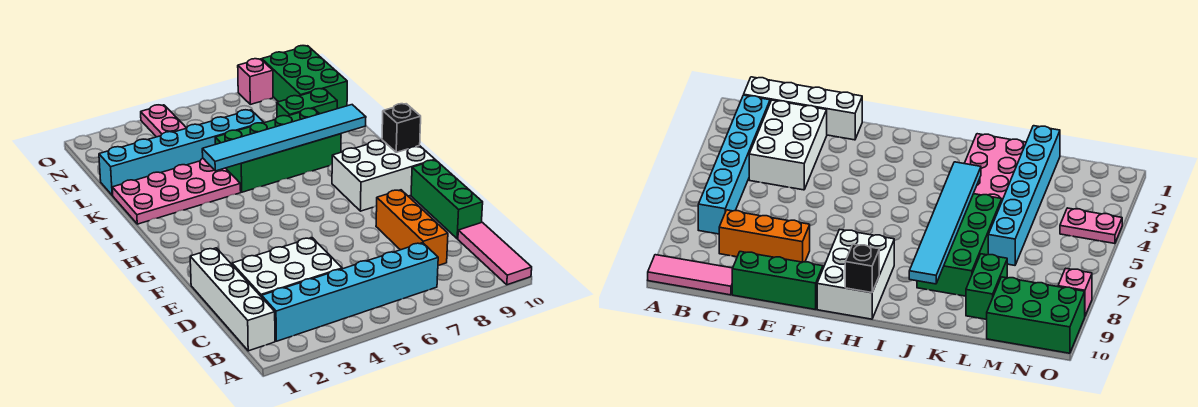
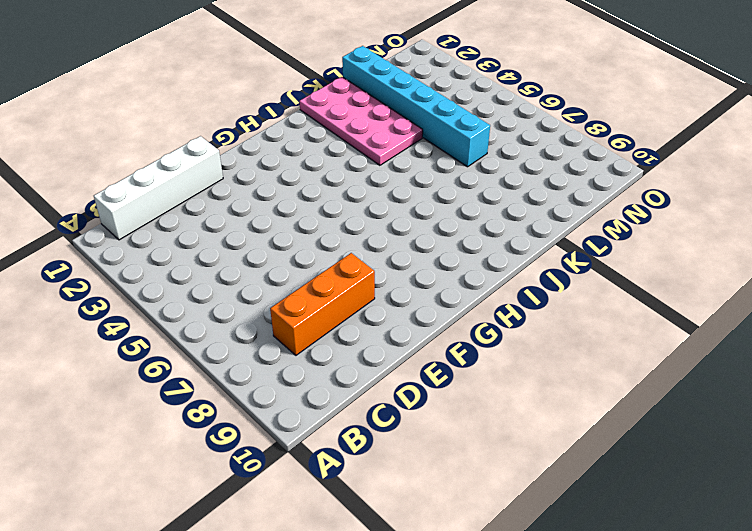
none -> pink tile A10:C10 level 1
none -> cyan brick B2:B7 level 1
none -> white brick C2:D4 level 1

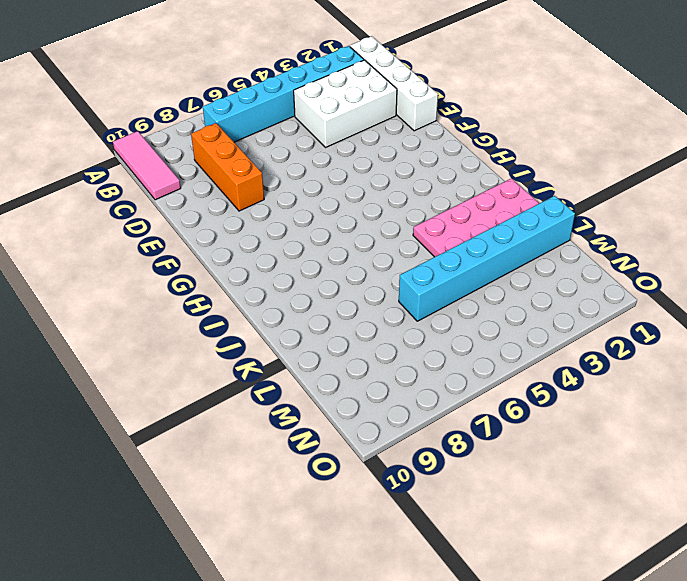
none -> green brick D10:F10 level 1
none -> white brick G8:H10 level 1
none -> green brick J5:K8 level 1

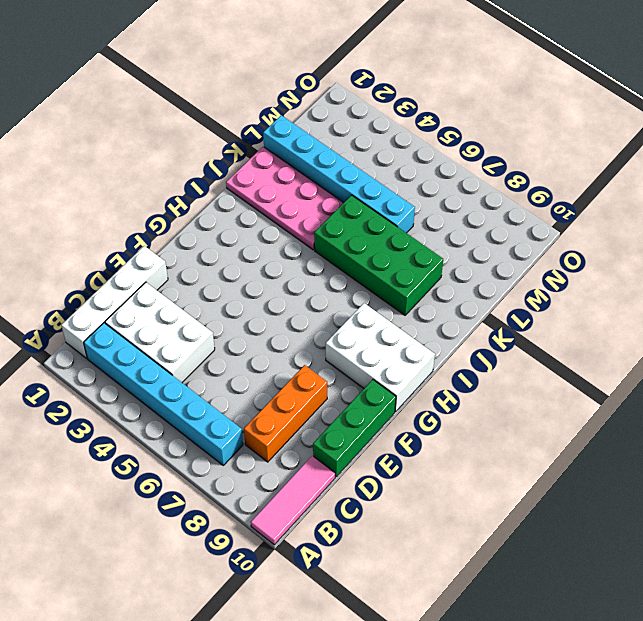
none -> green brick L8:L9 level 1
none -> green brick M9:O10 level 1
none -> pink plate N4:O4 level 1

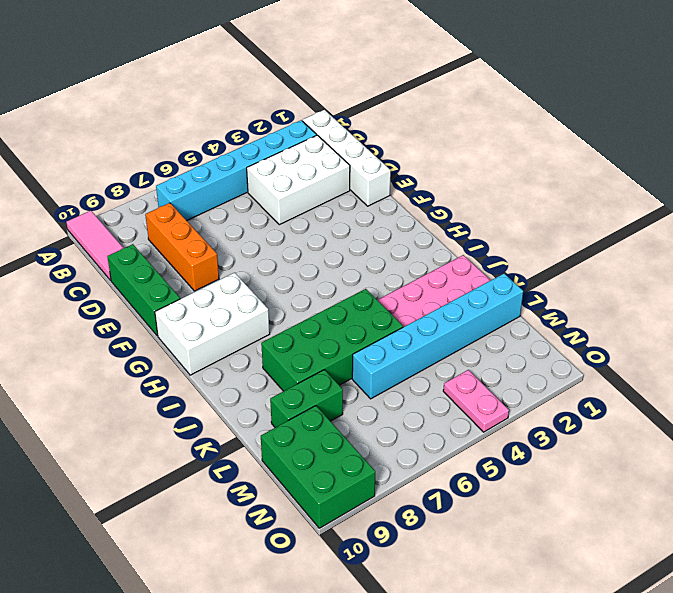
none -> pink brick O8 level 1
none -> black brick H10 level 2
none -> cyan tile J4:J9 level 2

